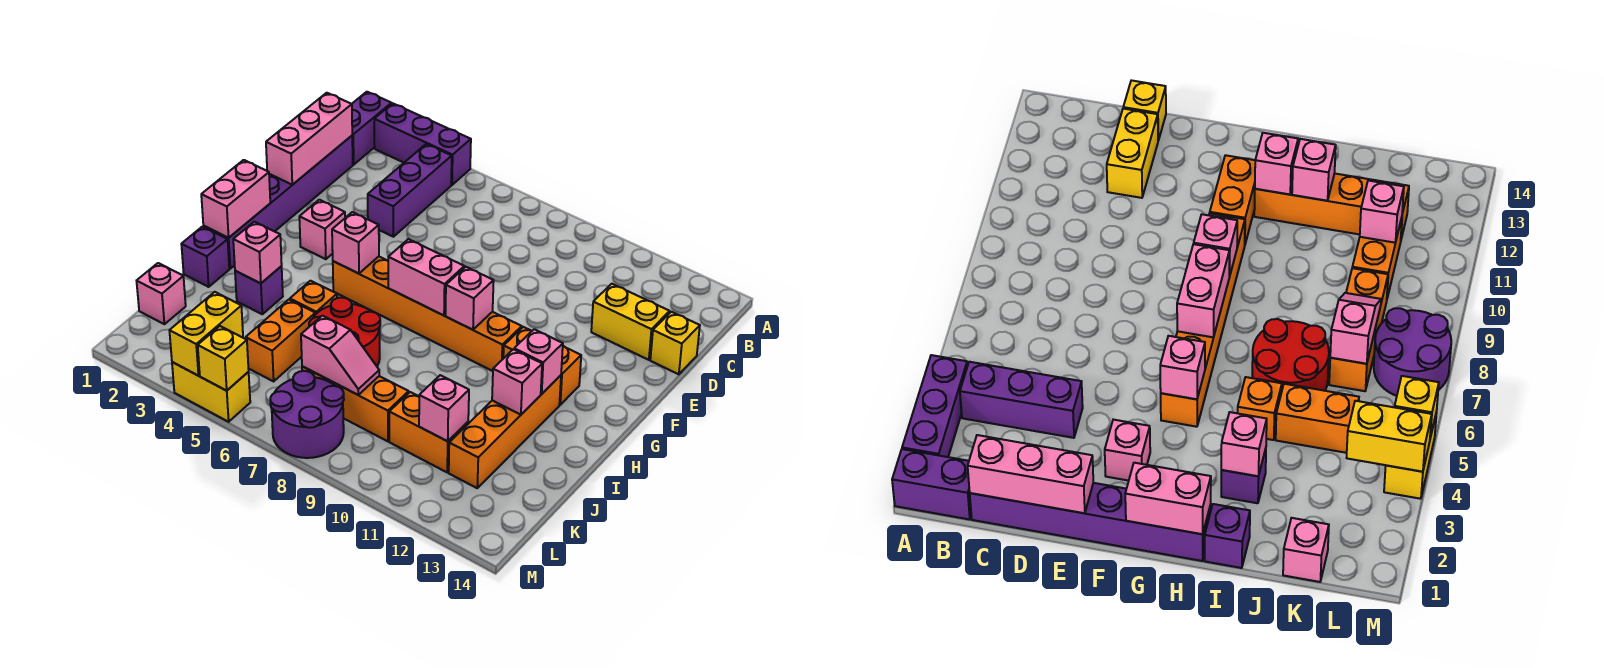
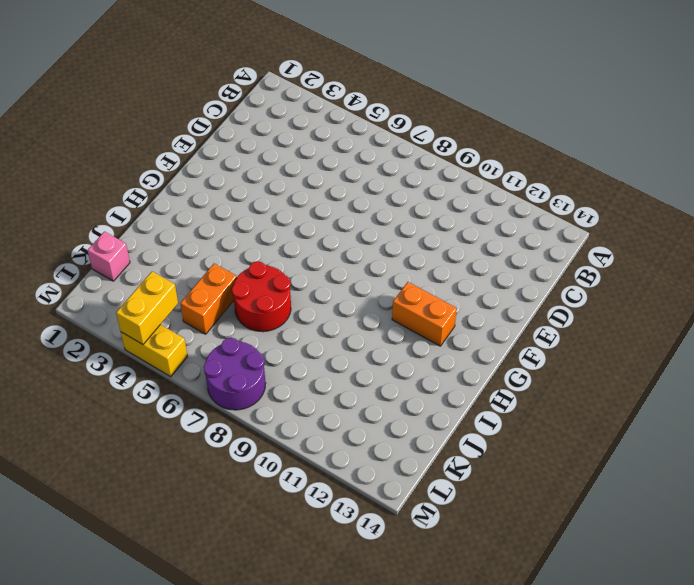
none -> purple brick A1:B1 level 1
none -> purple brick A2:A4 level 1
none -> purple brick B4:D4 level 1
none -> purple brick C1:H1 level 1

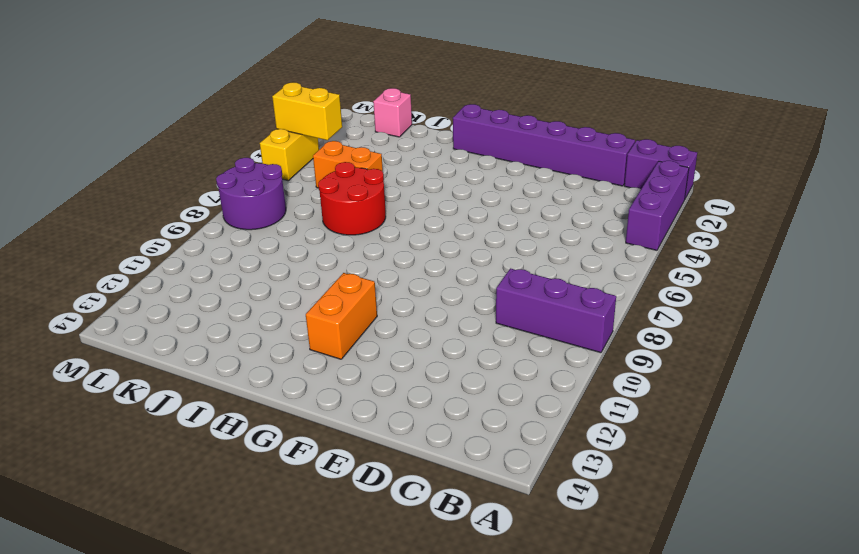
purple brick A9:C9 level 1 -> purple brick B4:D4 level 1
none -> yellow brick D12:D13 level 1
none -> yellow brick D14 level 1
none -> pink brick F3 level 1
none -> orange brick G5:G10 level 1

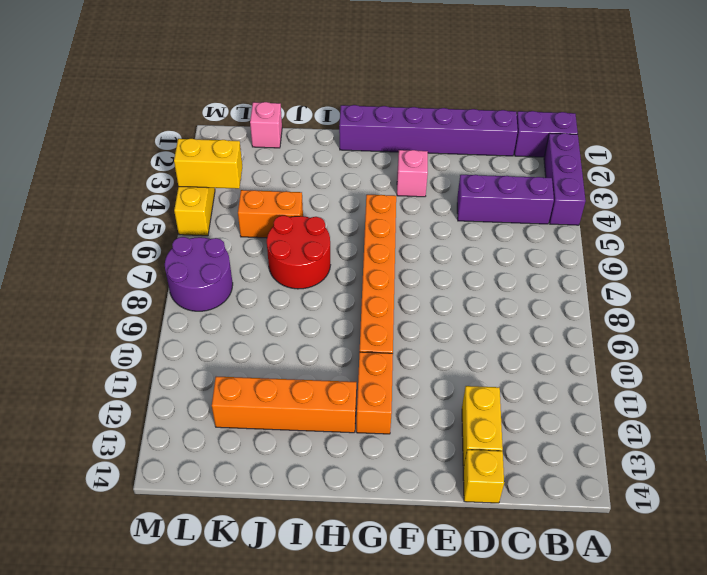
none -> purple brick I1 level 1
none -> purple brick I3 level 1
none -> orange brick I5 level 1
none -> orange brick K7:K9 level 1

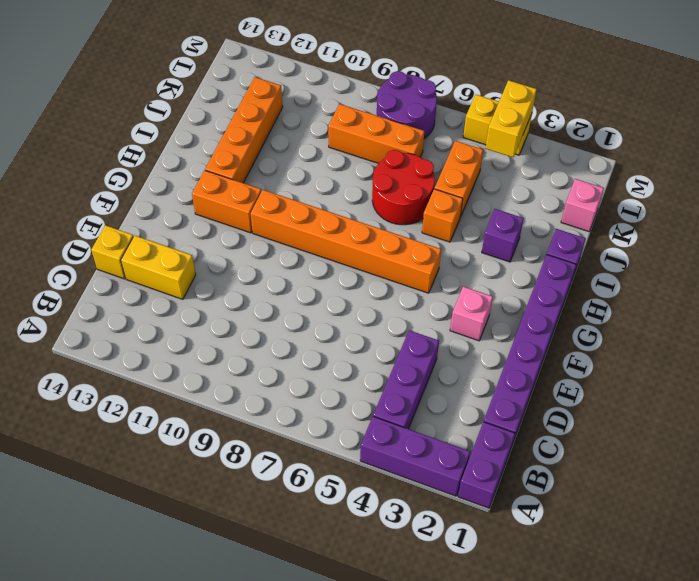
none -> orange brick K10:K11 level 1
none -> pink brick C1:E1 level 2
none -> pink brick G1:H1 level 2
none -> pink brick G5 level 2

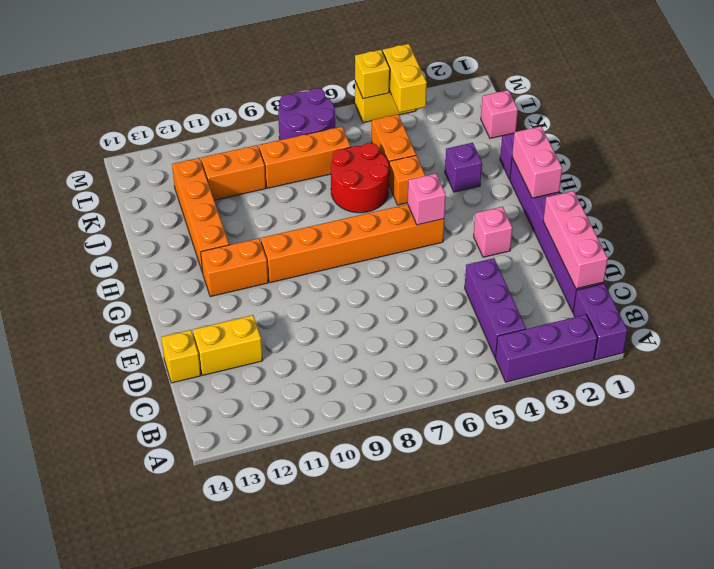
none -> pink brick G7:G8 level 2
none -> pink brick G9 level 2
none -> pink brick H12 level 2
none -> pink brick I3 level 2

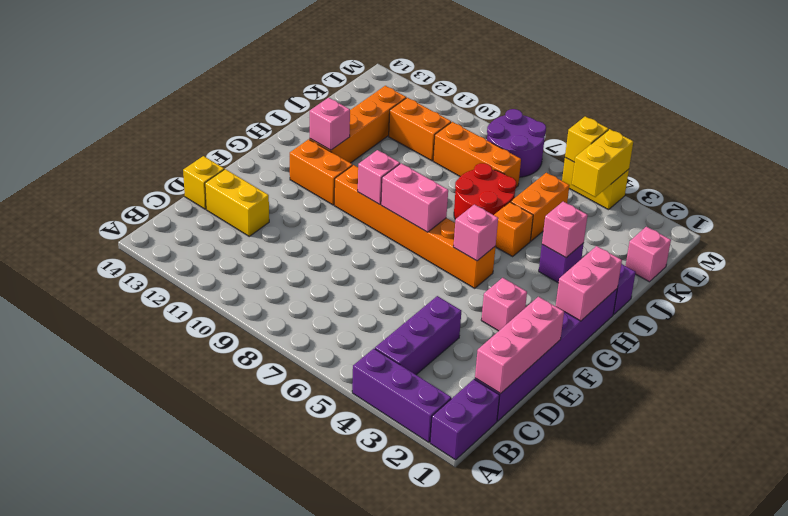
none -> pink brick I12 level 2
none -> pink slope K7:K8 level 2 top 7
none -> pink brick K11 level 2

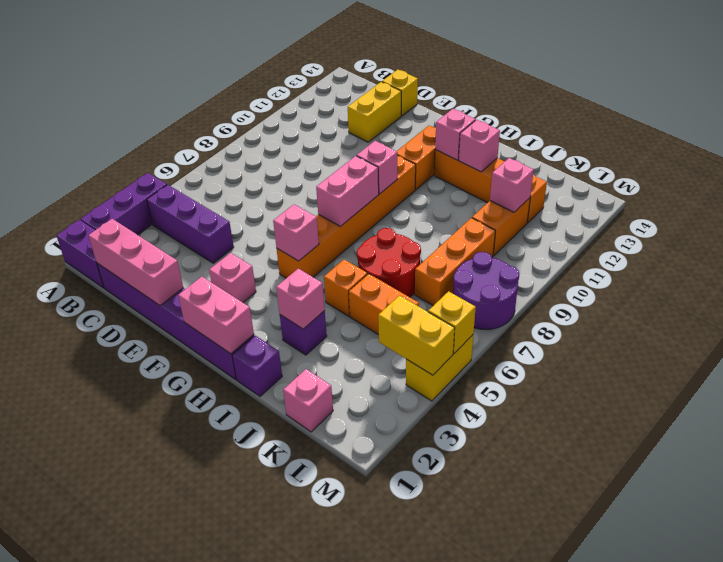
none -> pink slope K7:K8 level 2 top 7

